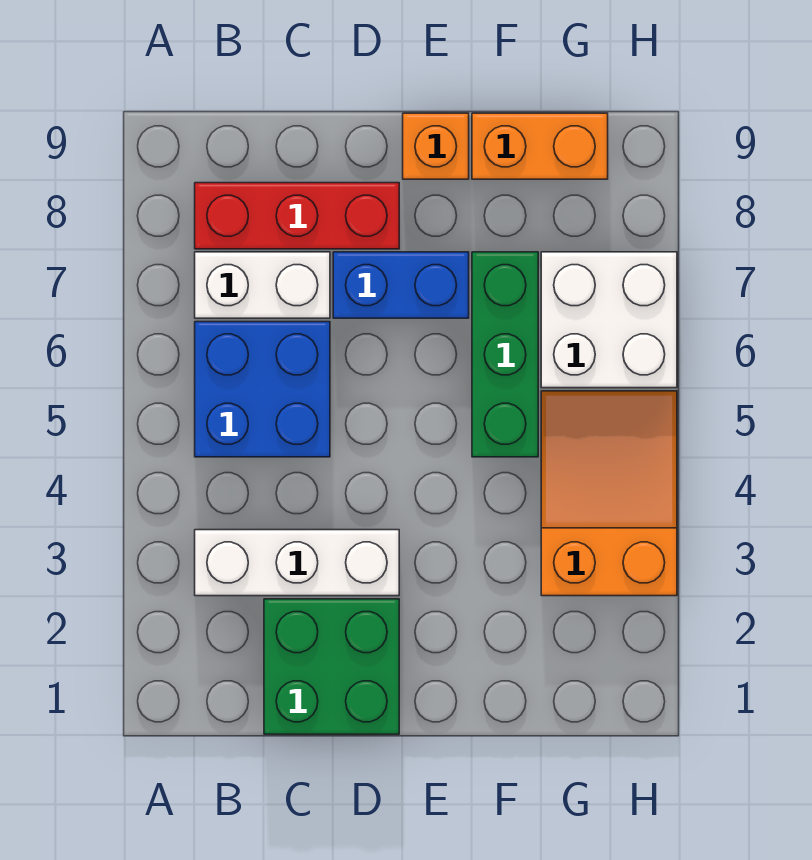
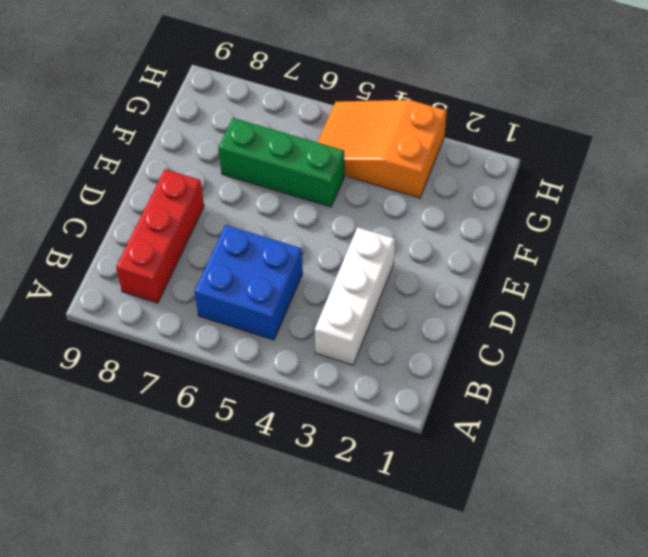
none -> white brick B7:C7 level 1
none -> green brick C1:D2 level 1

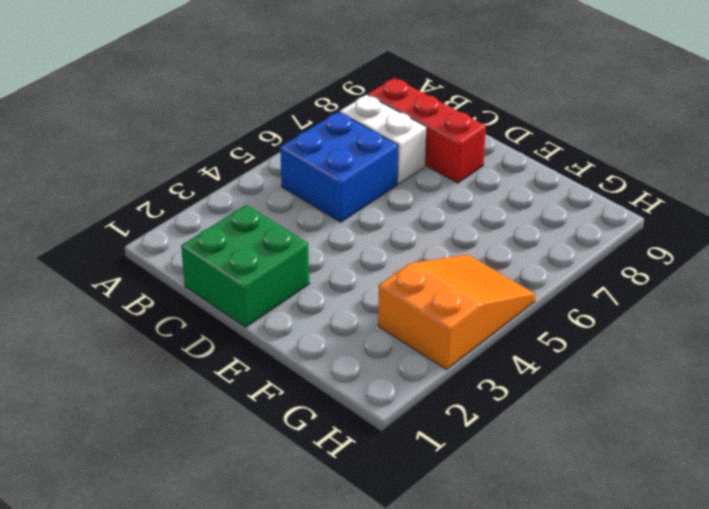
none -> white brick B3:D3 level 1
none -> blue brick D7:E7 level 1

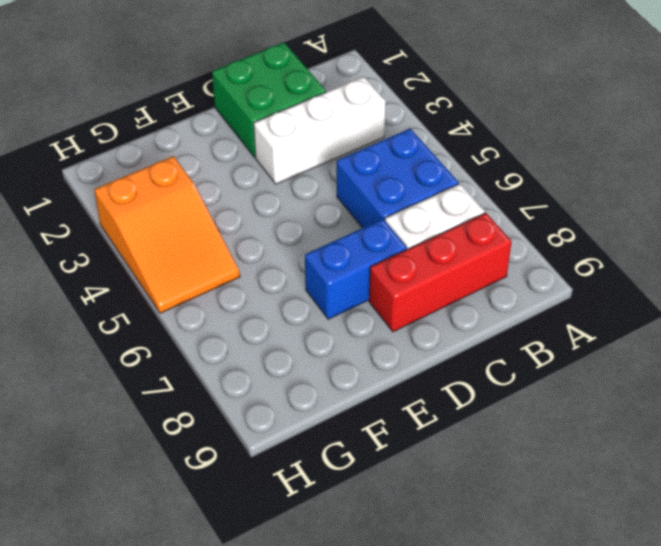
none -> orange brick E9 level 1
none -> green brick F5:F7 level 1

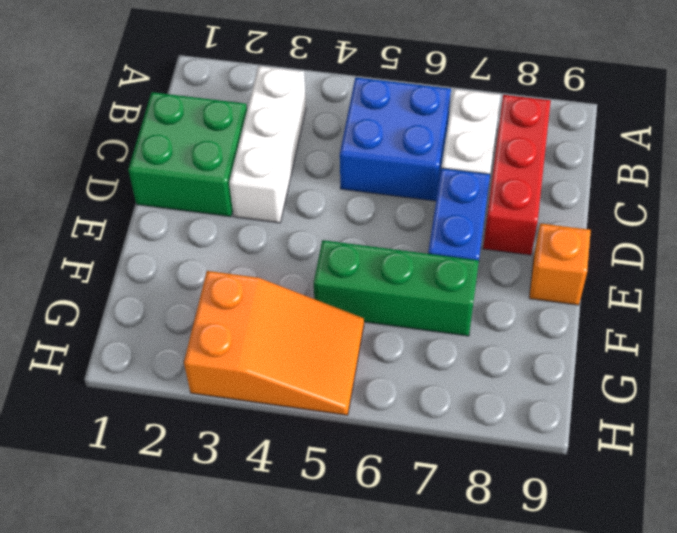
none -> orange brick F9:G9 level 1
none -> white brick G6:H7 level 1

